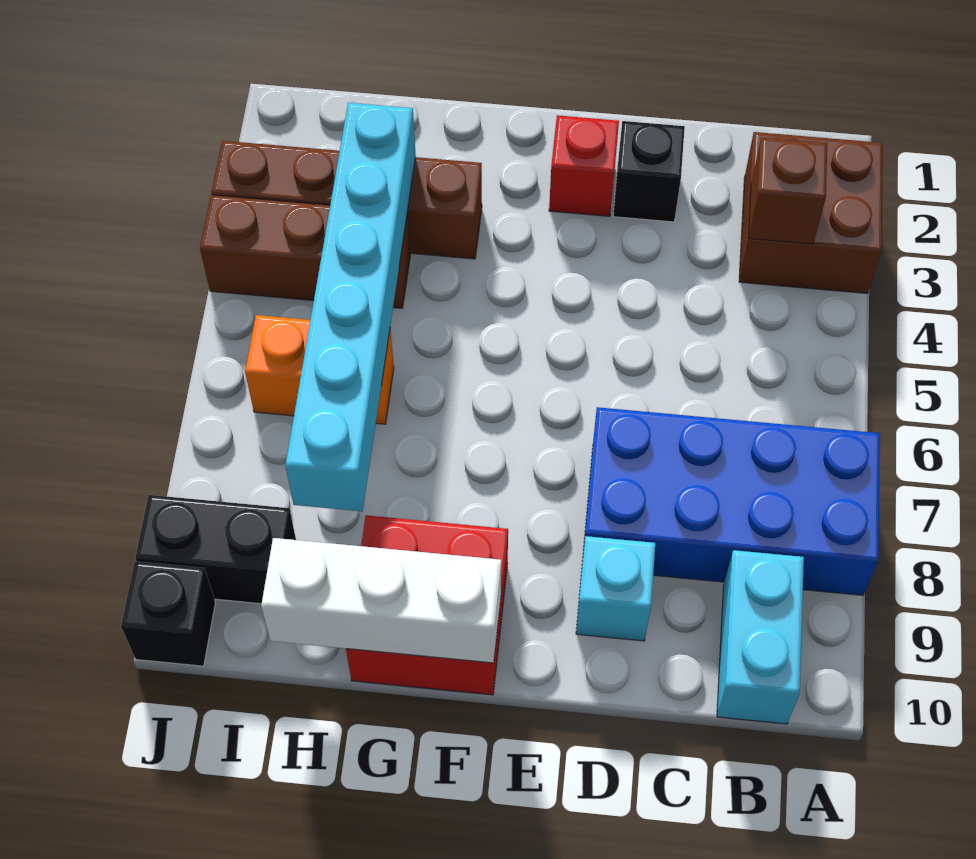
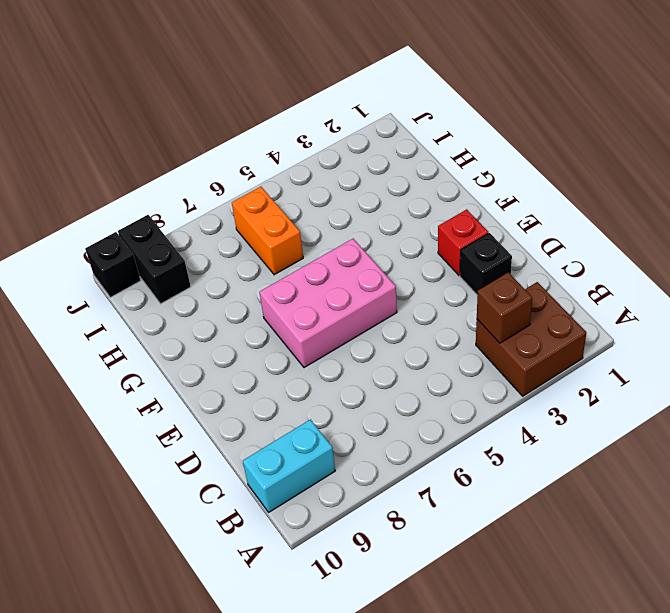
pink brick E5:F7 level 1 -> none
none -> blue brick A7:D8 level 1
none -> cyan brick D9 level 1
none -> red brick F9:G10 level 1

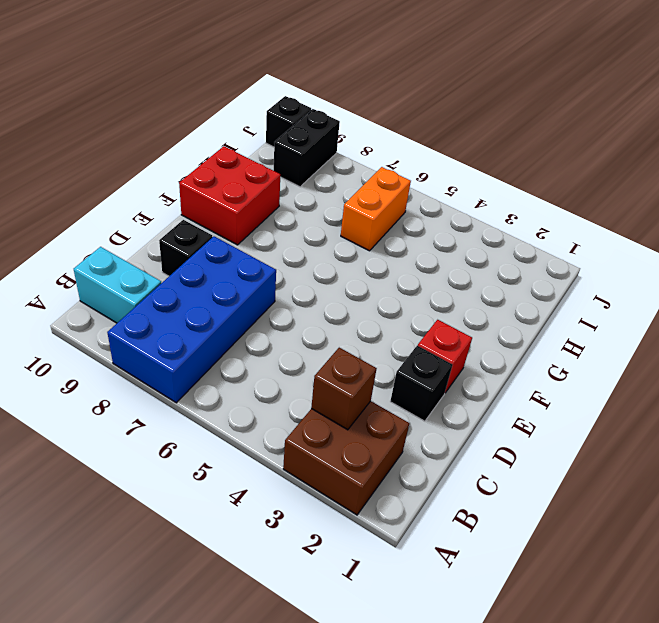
black brick D9 level 1 -> cyan brick D9 level 1
none -> brown brick G3:J3 level 1
none -> brown brick H4:J4 level 1
none -> white brick F10:H10 level 2

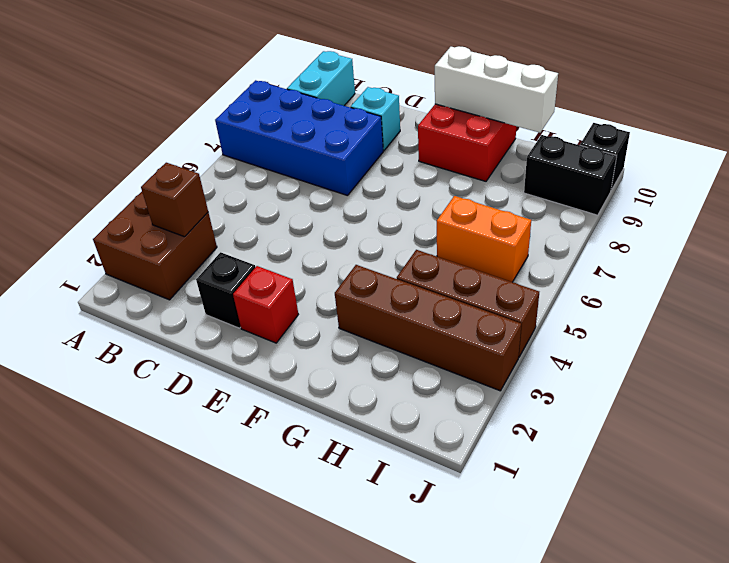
none -> cyan brick H3:H8 level 2

